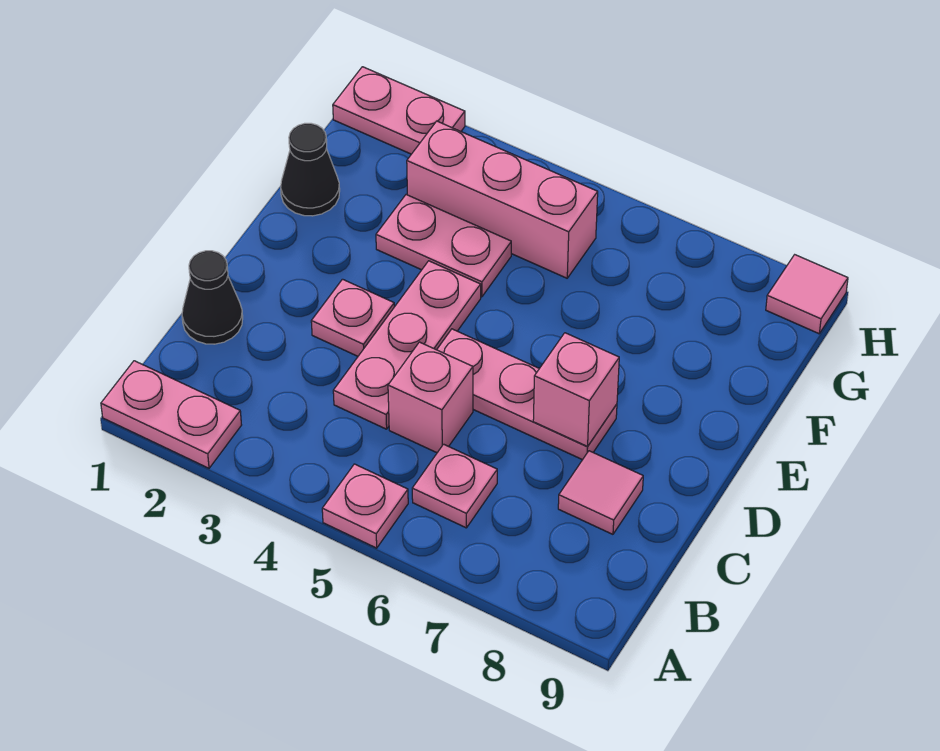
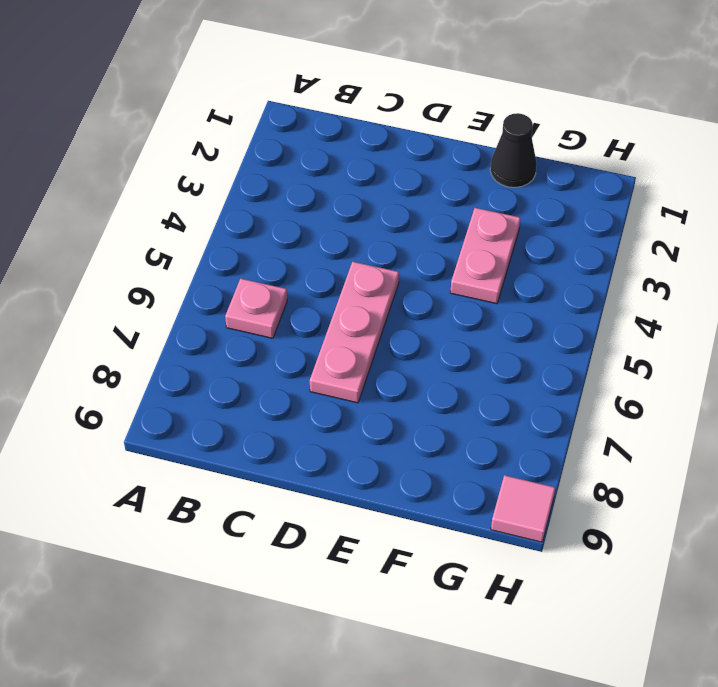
none -> pink plate A1:A2 level 1
none -> pink plate A5 level 1
none -> black cone C1 level 1

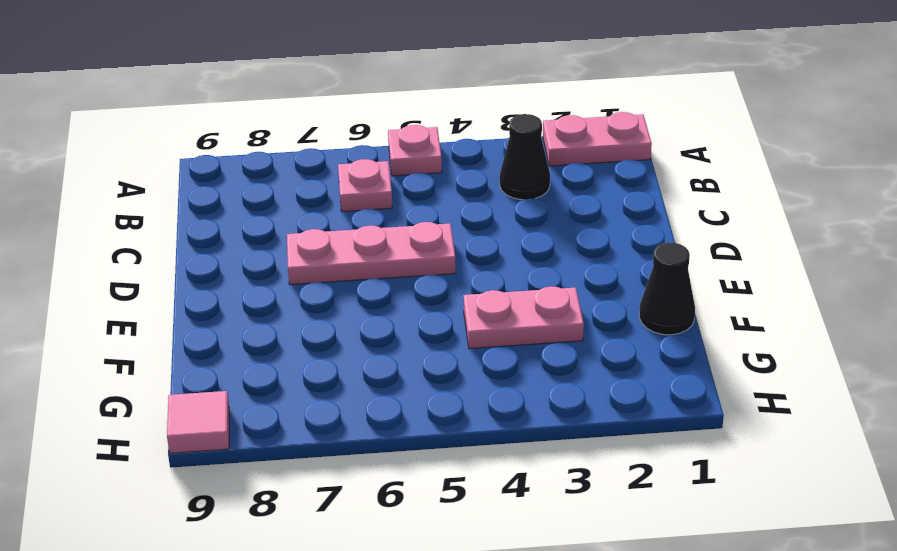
black cone B3 level 1 -> black cone C1 level 1
none -> pink plate C4:E4 level 1
none -> pink brick C5 level 1
none -> pink tile C8 level 1

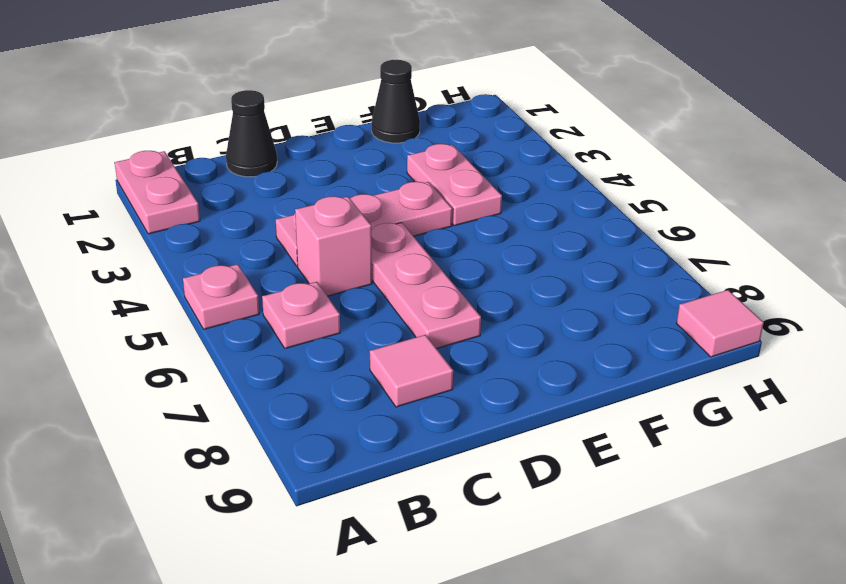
none -> pink plate D3 level 1
none -> pink brick G3:G5 level 1
none -> pink plate H1:H2 level 1

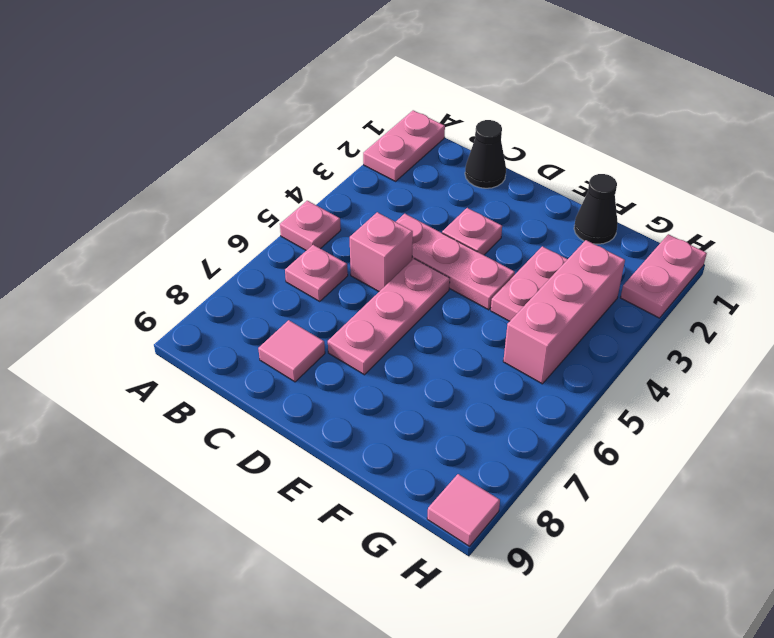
none -> pink brick D7 level 2

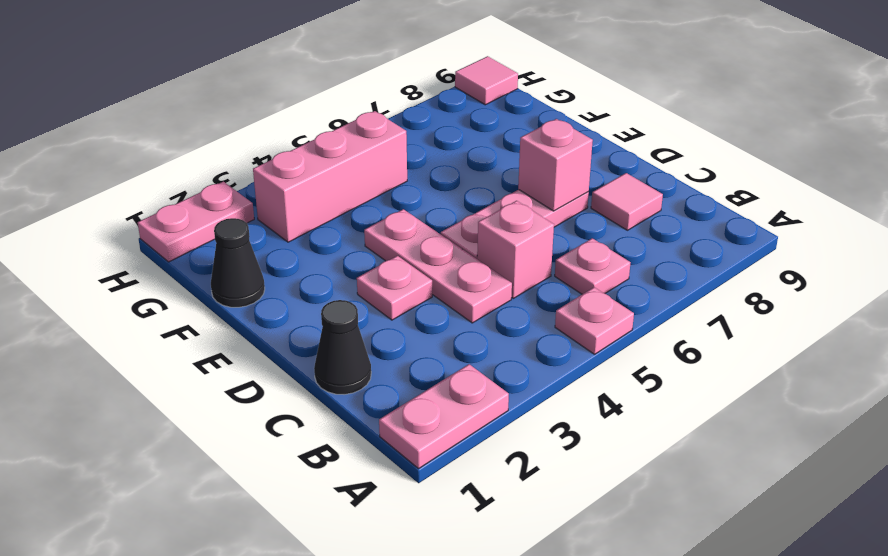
none -> pink plate F3:F4 level 1

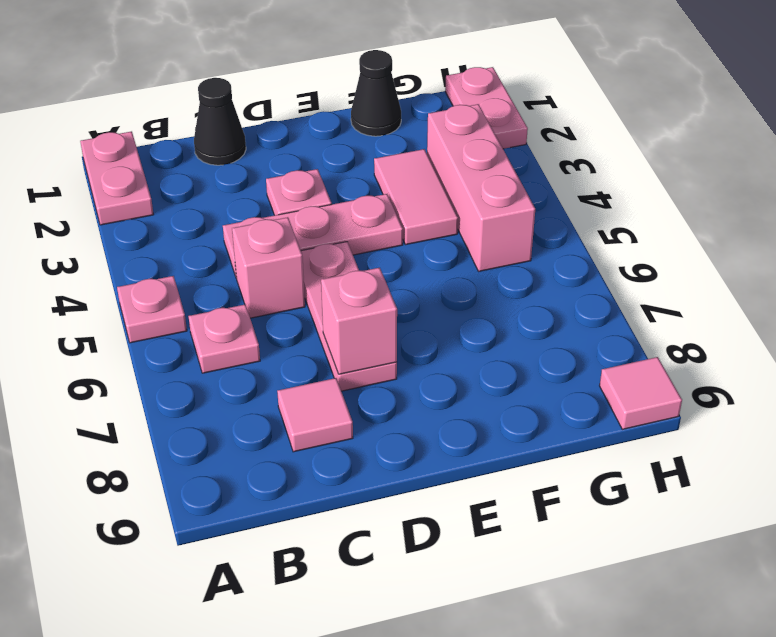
pink tile F3:F4 level 1 -> pink plate F3:F4 level 1

